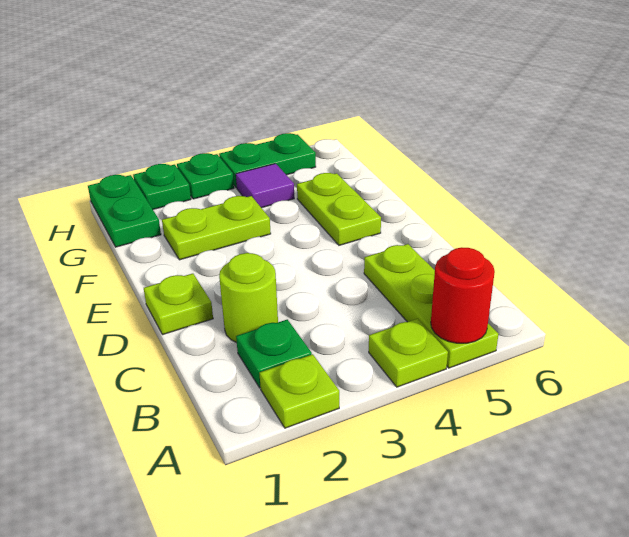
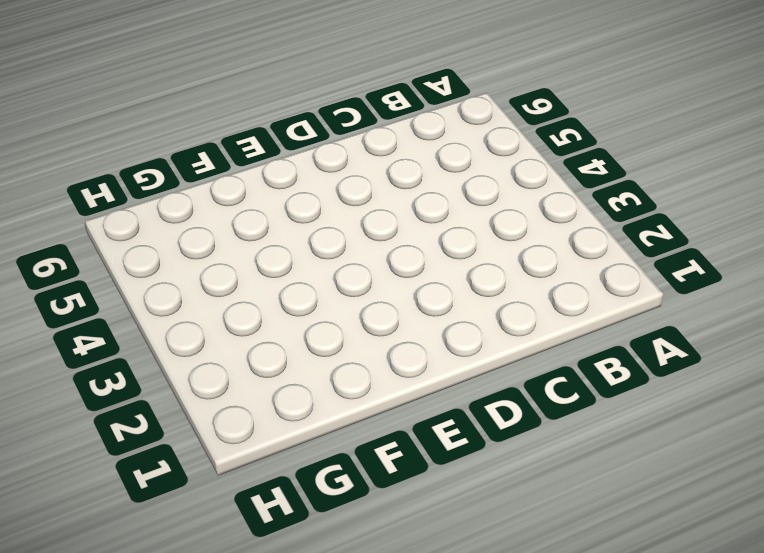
none -> lime plate A2 level 1
none -> lime plate A4 level 1
none -> lime plate A5:C5 level 1

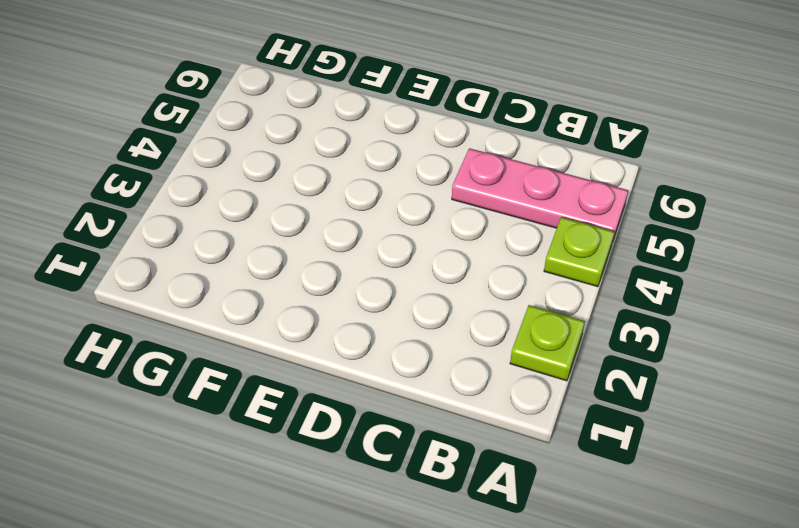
pink plate A5:C5 level 1 -> lime plate A5:C5 level 1
none -> green plate B2 level 1
none -> lime round brick C2 level 1
none -> lime plate D1 level 1

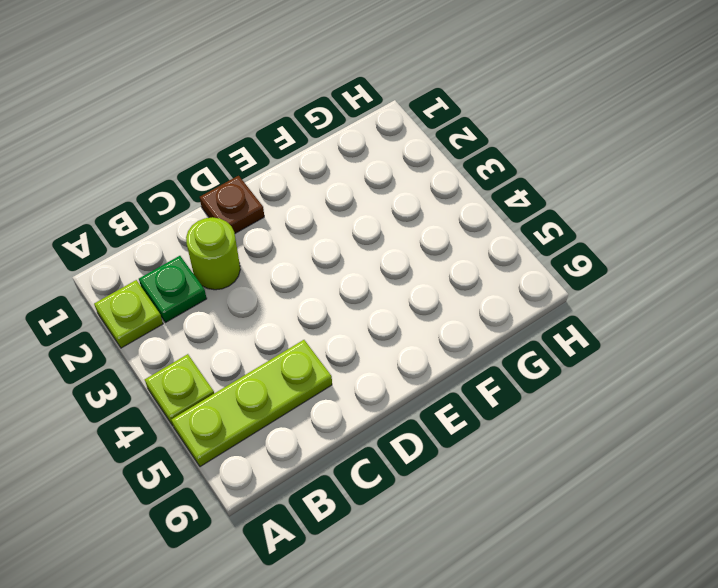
brown plate D1 level 1 -> lime plate D1 level 1
none -> lime plate E5:F5 level 1
none -> lime plate F2:F3 level 1
none -> green plate G1:H1 level 1

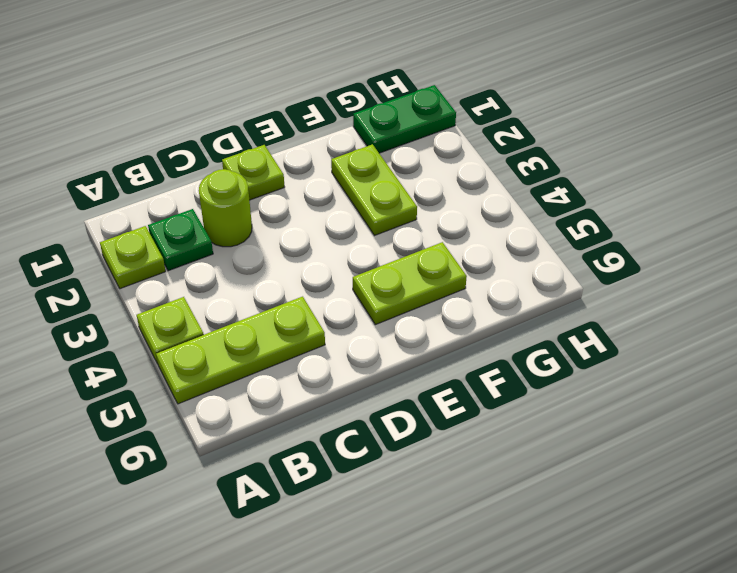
none -> purple tile G4 level 1
none -> green plate H2 level 1
none -> green plate H3 level 1

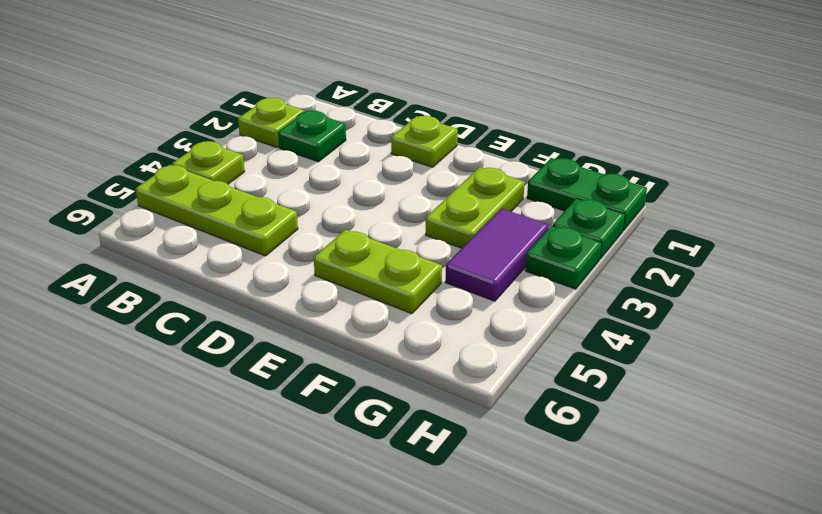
purple tile G3:G4 level 1 -> purple tile G4 level 1
none -> lime round brick C2 level 1
none -> green plate H4:H5 level 1
none -> red round brick A5 level 2

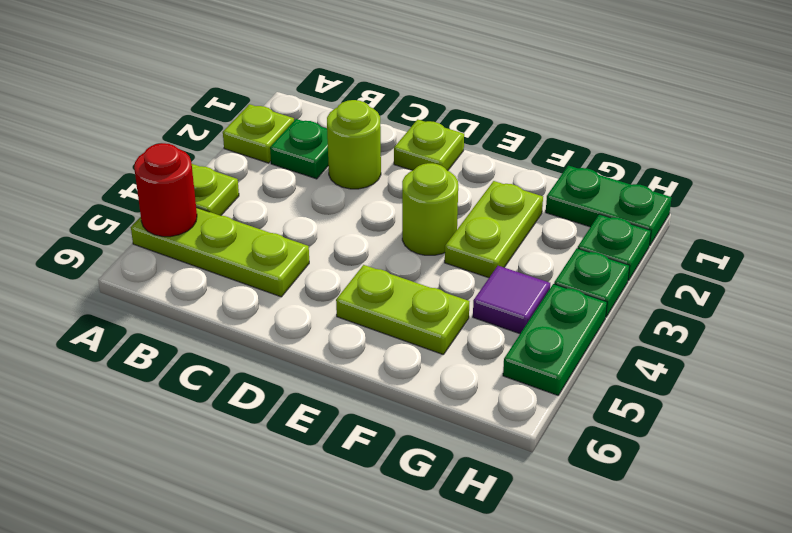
lime round brick E3 level 1 -> none

